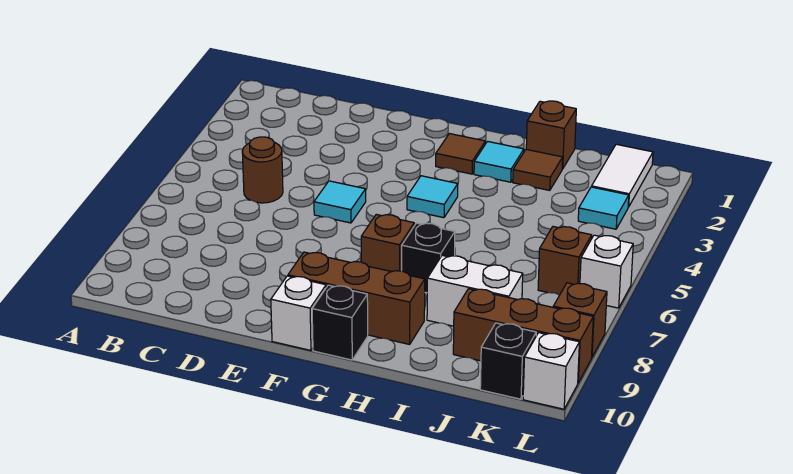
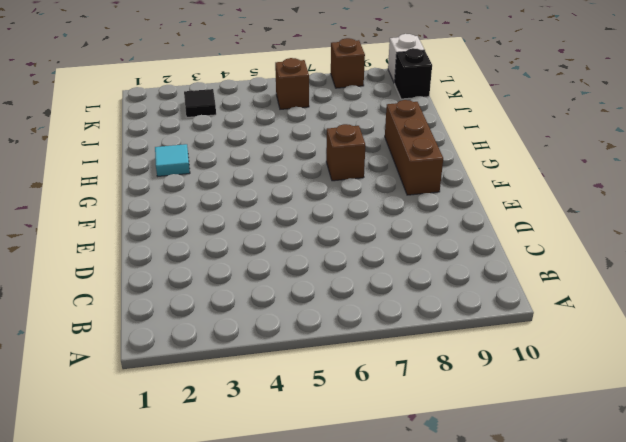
black tile K3 level 1 -> cyan tile K3 level 1
none -> brown round brick C5 level 1
none -> cyan tile E5 level 1
none -> white brick F10 level 1

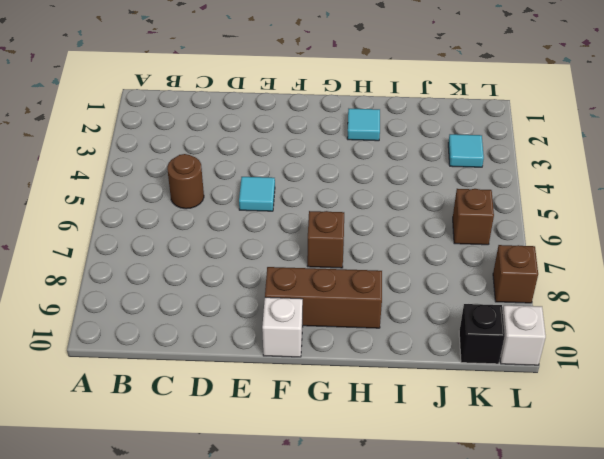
none -> brown tile G2 level 1
none -> cyan tile G4 level 1
none -> black brick G10 level 1

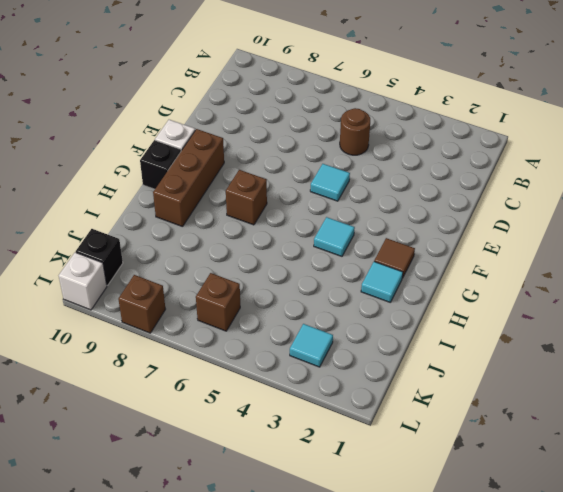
none -> black brick H7 level 1
none -> brown brick I1 level 1
none -> brown tile I2 level 1

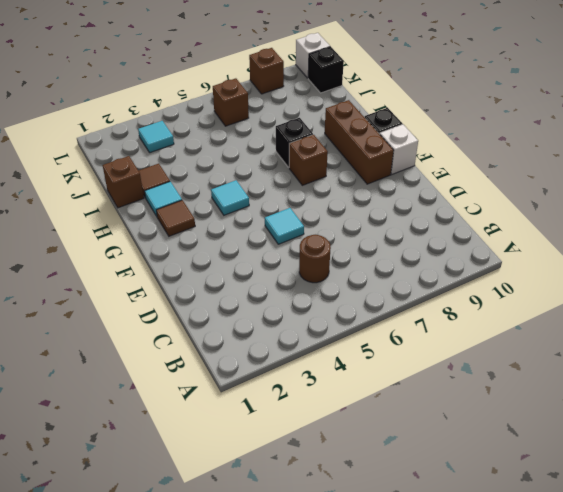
none -> white brick I8:J8 level 1
none -> brown brick J9:L9 level 1
none -> white tile K1:K2 level 1

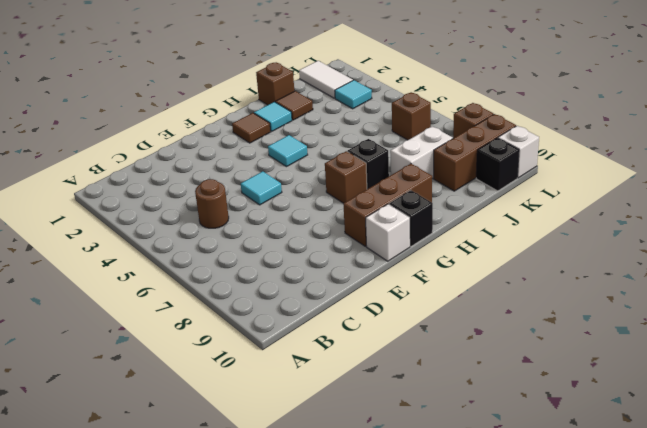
none -> white brick L6 level 1

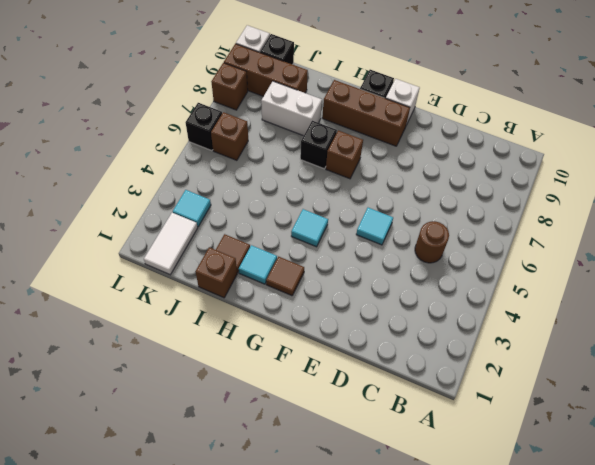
black brick L6 level 1 -> white brick L6 level 1

